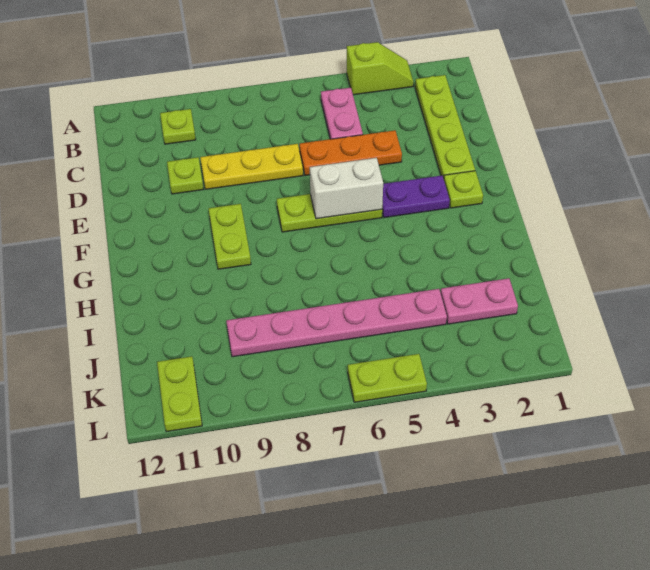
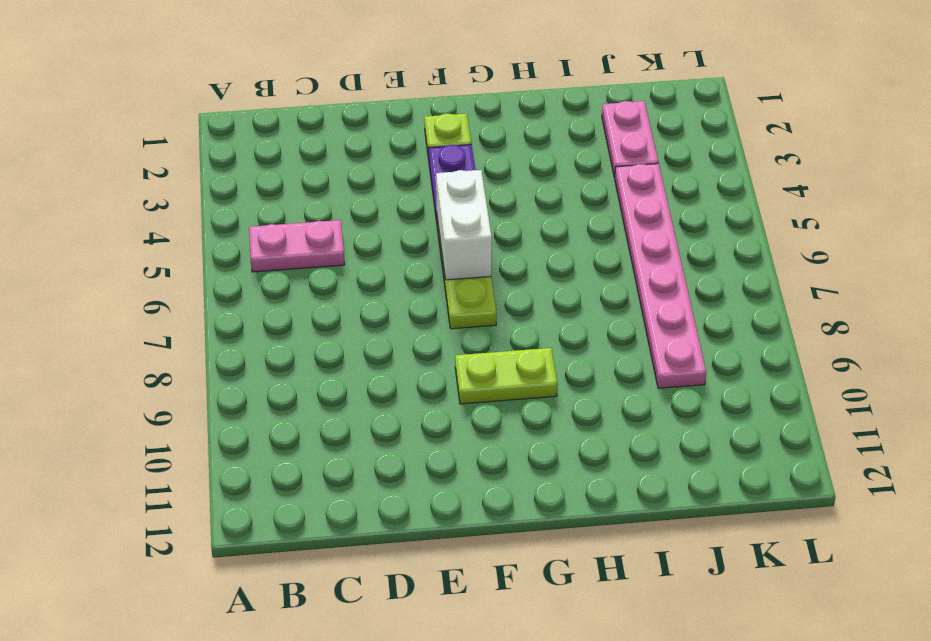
none -> lime slope A3:A4 level 1 top 4
none -> lime plate B2:E2 level 1
none -> lime plate B10 level 1

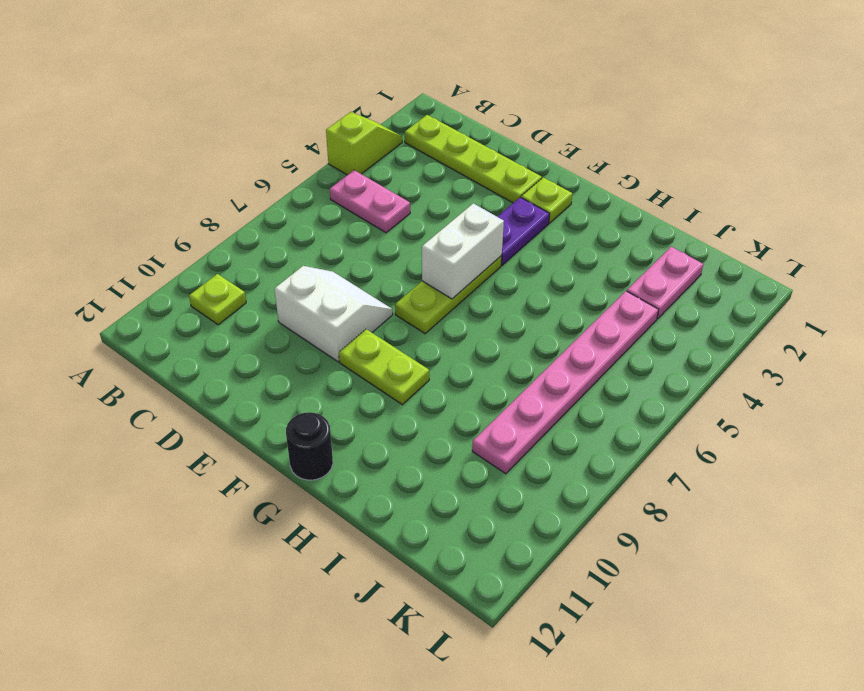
white slope D8:E9 level 1 top 9 -> yellow plate D7:D9 level 1
black round brick G12 level 1 -> none
none -> orange plate D4:D6 level 1
none -> lime plate D10 level 1
none -> lime plate K11:L11 level 1

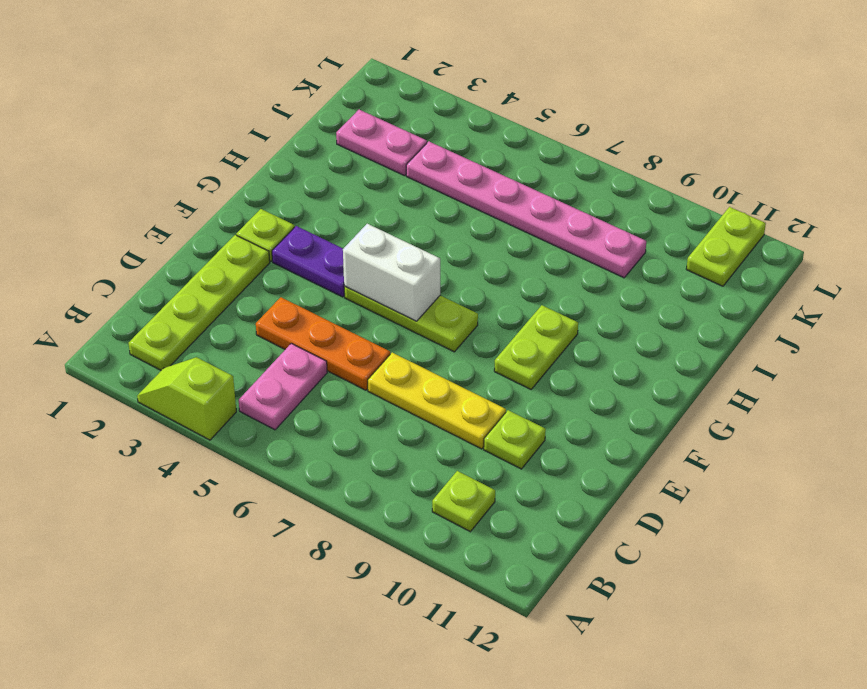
none -> lime plate L5:L6 level 1

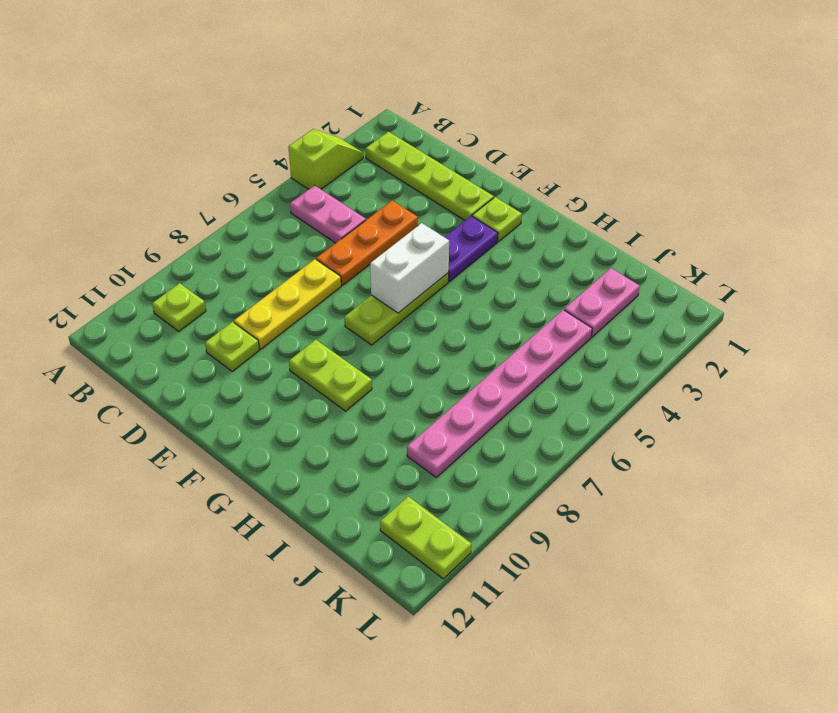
none -> lime plate L5:L6 level 1

